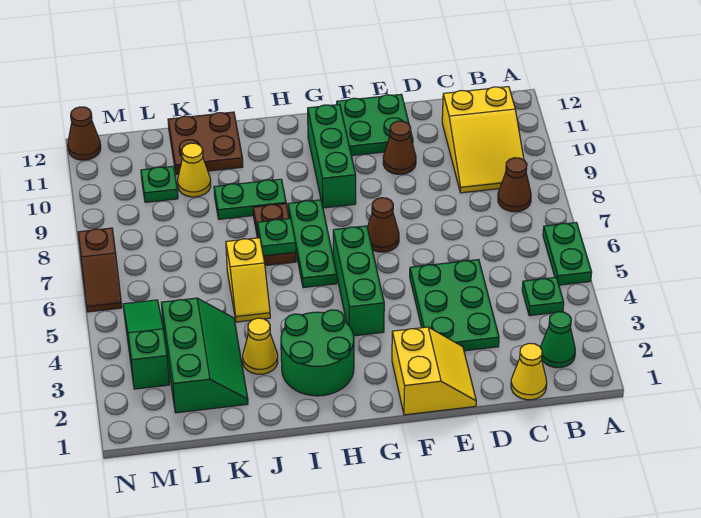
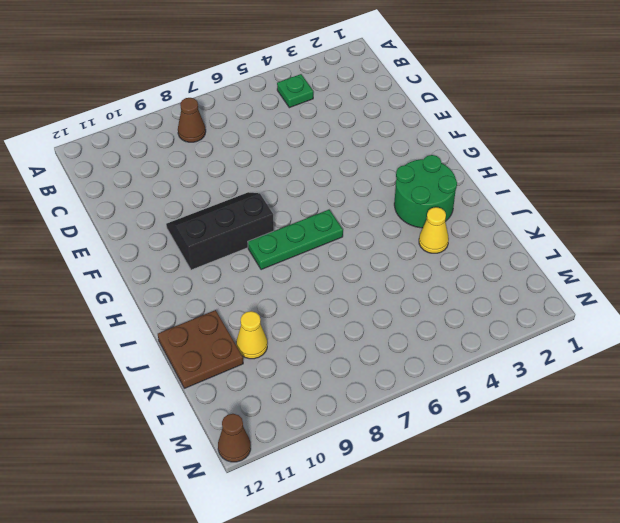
black slope F8:G10 level 1 top G -> green brick G9:G11 level 1
none -> green plate A5:A6 level 1
none -> green cone B2 level 1
none -> yellow slope B9:C11 level 1 top 11

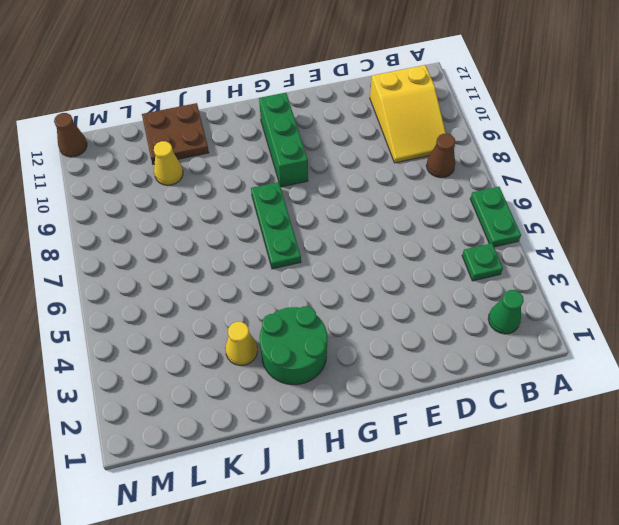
none -> yellow cone C1 level 1
none -> green plate D3:E5 level 1
none -> yellow slope E1:F2 level 1 top F

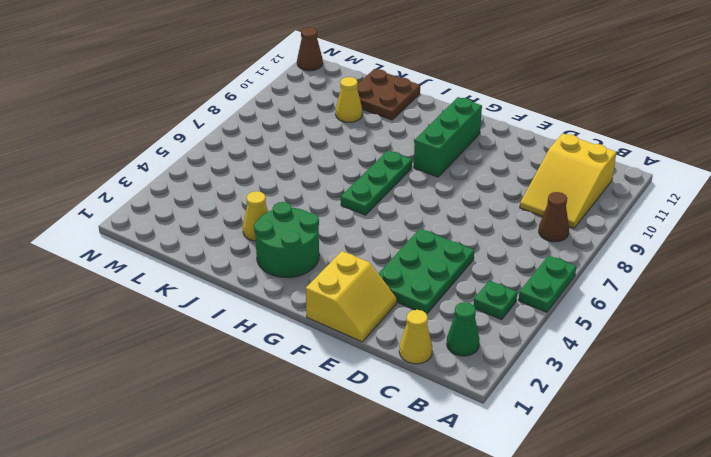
none -> brown cone E10 level 1
none -> green plate E11:F12 level 1
none -> brown cone F7 level 1

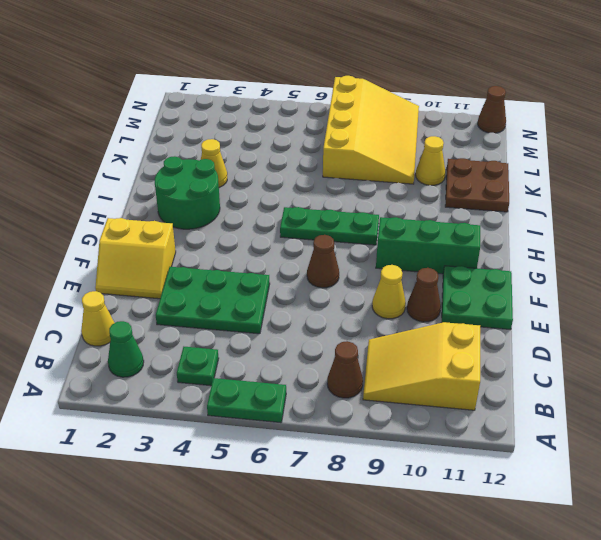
yellow cone E9 level 1 -> none
yellow slope K7:N9 level 1 top 7 -> brown slope N6:N7 level 1 top 7
none -> green brick G4:G6 level 1
none -> brown plate I7:I8 level 1
none -> green plate I9:J9 level 1

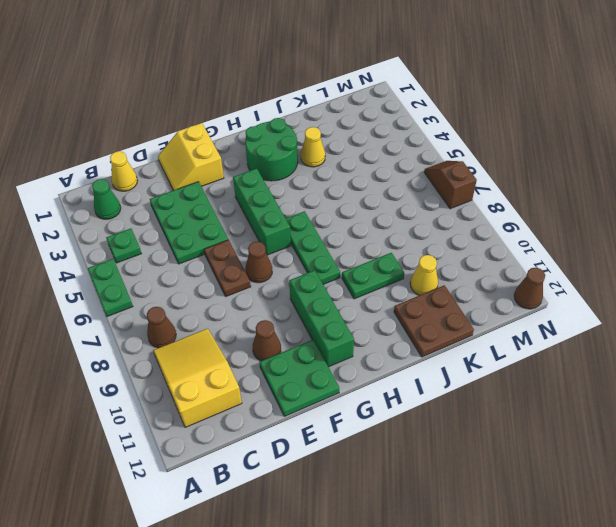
brown plate E6:E7 level 1 -> brown plate I7:I8 level 1
none -> yellow slope J5:J6 level 1 top 6
none -> green slope K2:L4 level 1 top L
none -> green plate L10 level 1

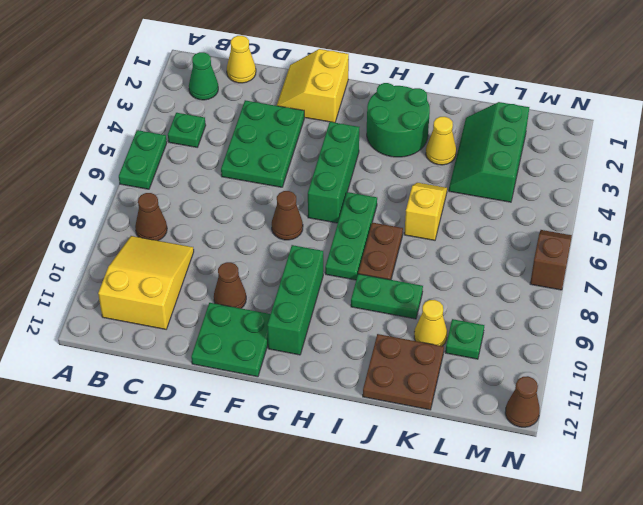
none -> green slope M3:M5 level 1 top 3
none -> green plate I7 level 2

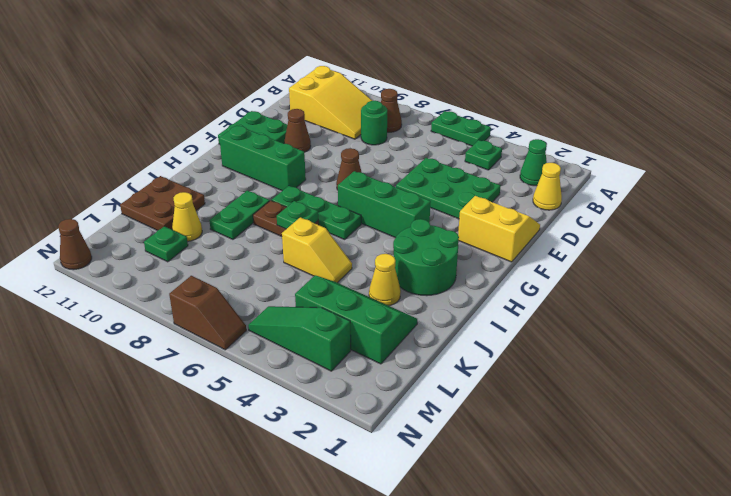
green round brick C8 level 1 -> none

